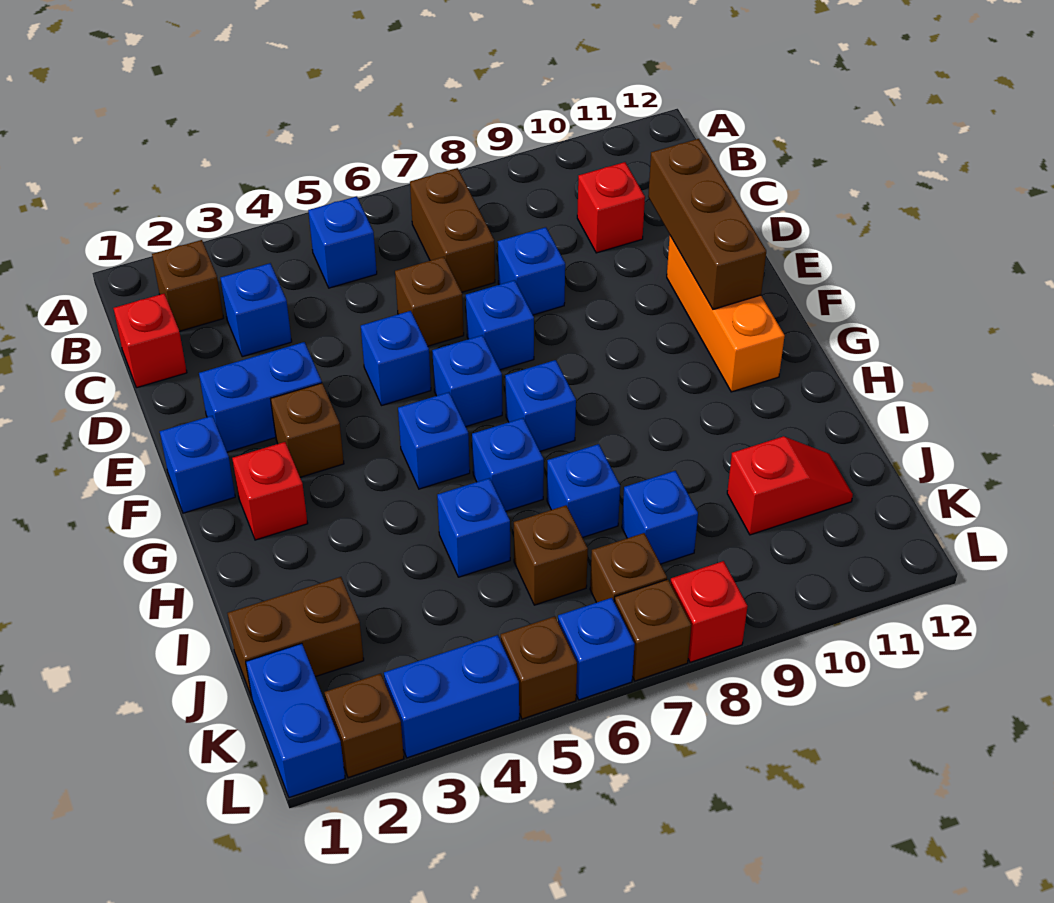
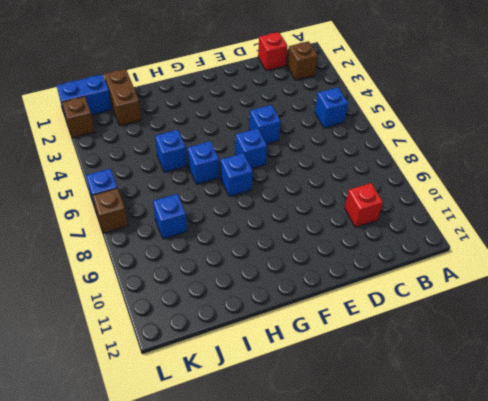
none -> brown brick B7:C7 level 1
none -> blue brick C3 level 1
none -> brown brick D6 level 1
none -> blue brick D8 level 1

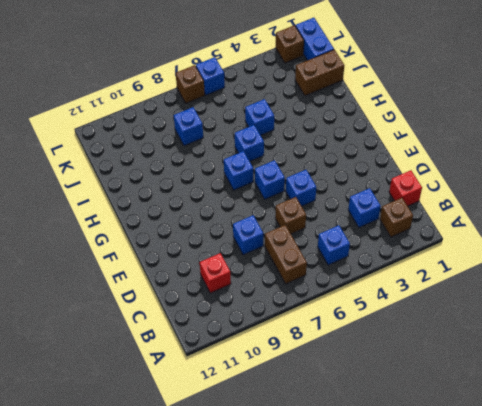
none -> blue brick E2:E3 level 1
none -> blue brick E7 level 1
none -> orange brick E11:G11 level 1
none -> blue brick F1 level 1

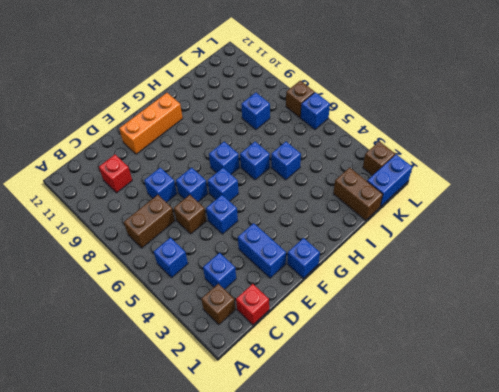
none -> brown brick F3 level 1
none -> red brick G2 level 1
none -> blue brick G5 level 1
none -> blue brick I7 level 1

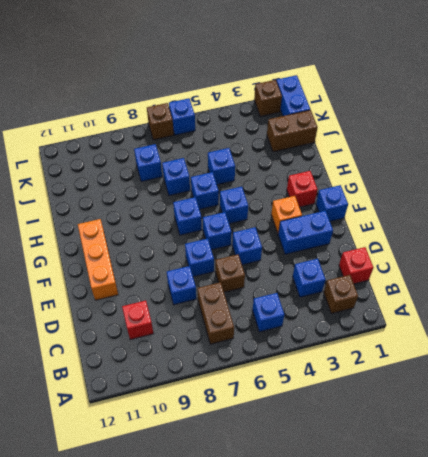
orange brick F3 level 1 -> brown brick F3 level 1
none -> brown brick J6 level 1
none -> red slope J10:J11 level 1 top 10
none -> brown brick K7 level 1
none -> blue brick L3:L4 level 1

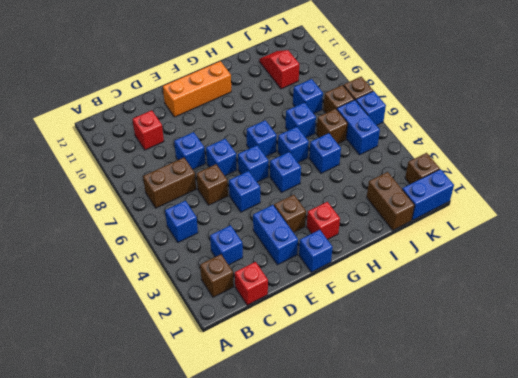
blue brick K5:K6 level 1 -> blue brick L3:L4 level 1
none -> brown brick L5 level 1
none -> red brick L8 level 1
none -> brown brick D11:F11 level 2

